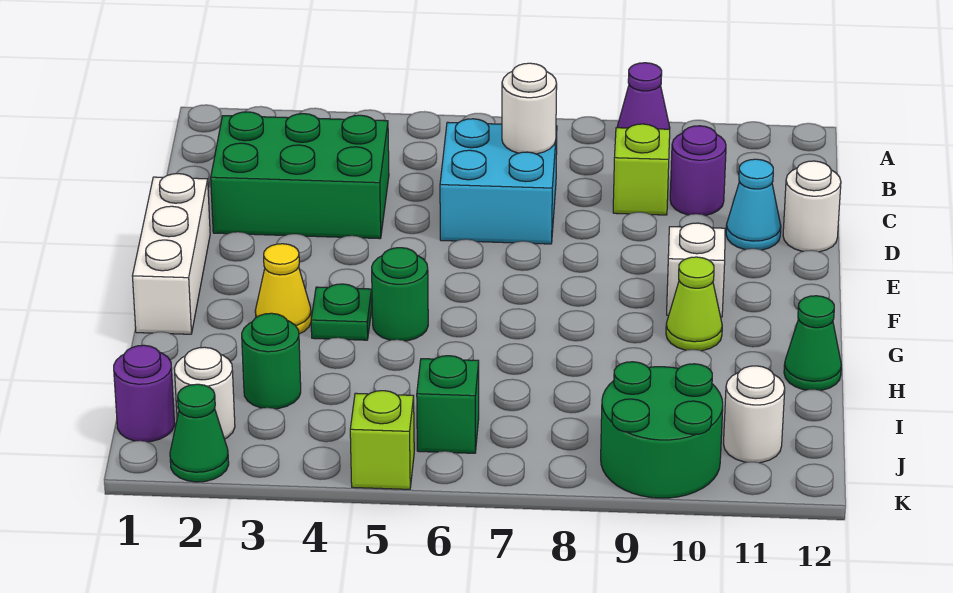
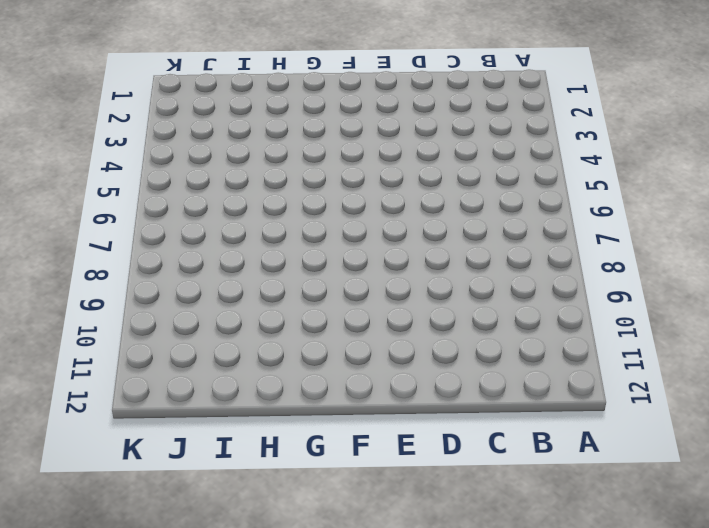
none -> purple cone A9 level 1
none -> green brick C2:D4 level 1
none -> cyan brick C6:D7 level 1

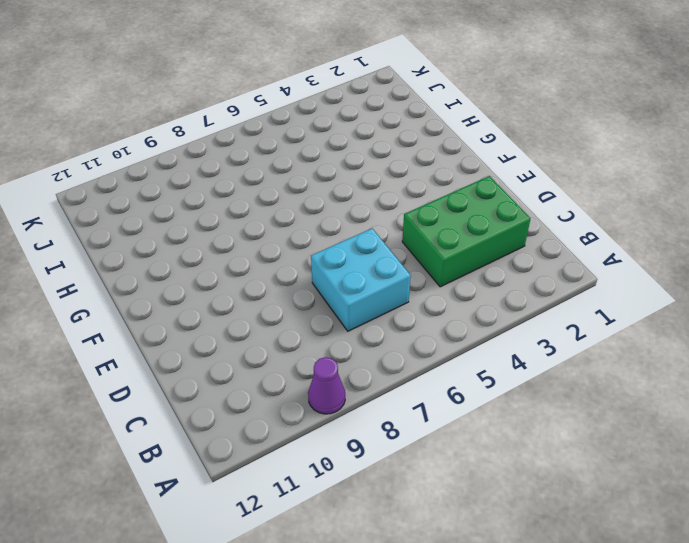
none -> lime brick C9 level 1
none -> purple round brick C10 level 1
none -> cyan cone D11 level 1

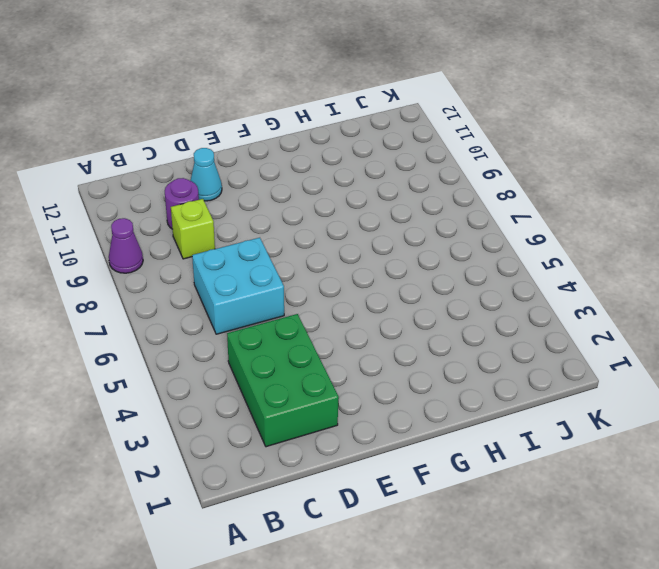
none -> white round brick D12 level 1
none -> white brick E1:G1 level 1
none -> white brick F10 level 1

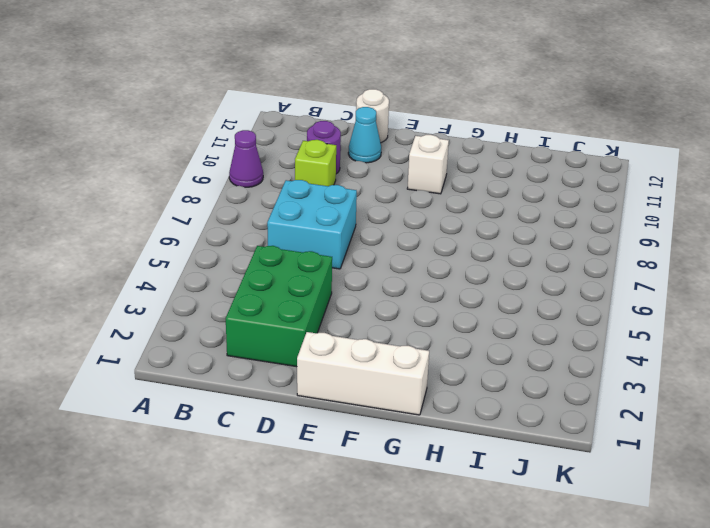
none -> yellow cone G3 level 1
none -> green plate G4 level 1
none -> green round brick G5 level 1

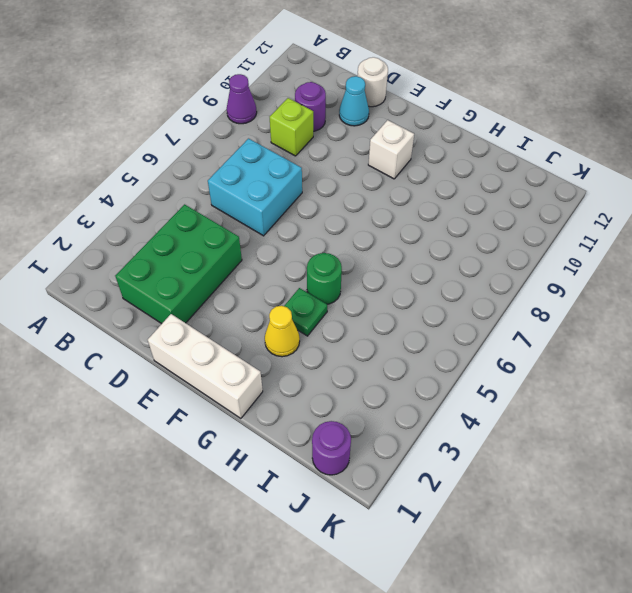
none -> lime cone G10 level 1
none -> green cone H12 level 1
none -> green round brick I3 level 1

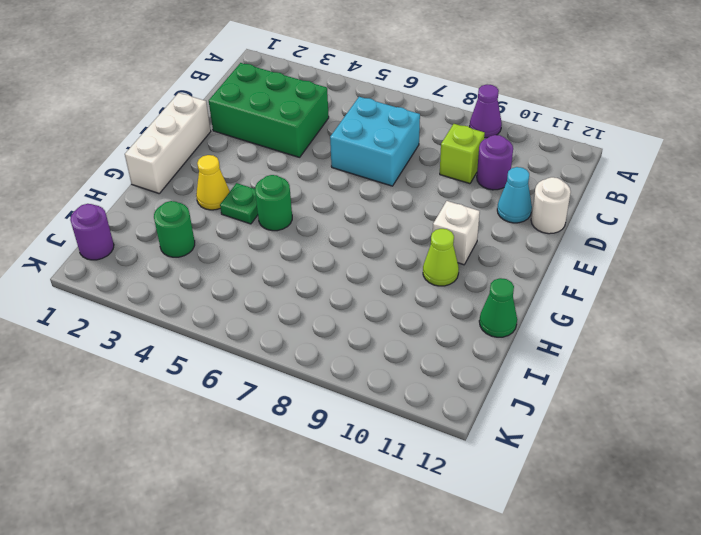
none -> white round brick J2 level 1
none -> green brick J6 level 1
none -> green round brick J9:K10 level 1

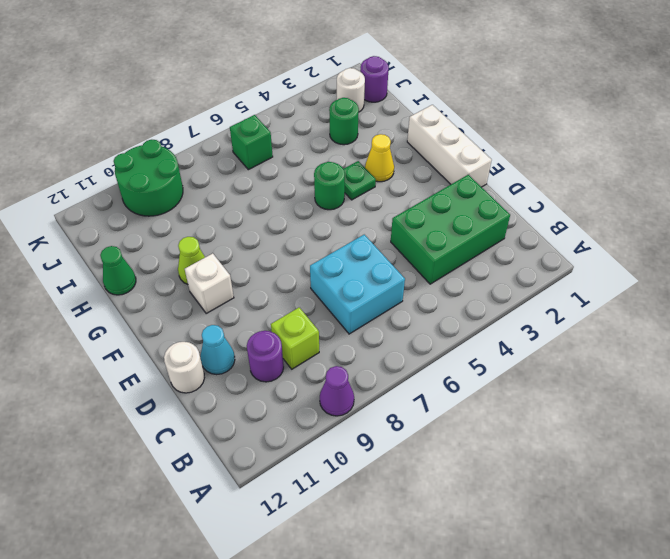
none -> white round brick J11 level 1
none -> green cone K2 level 1
none -> lime brick K5 level 1

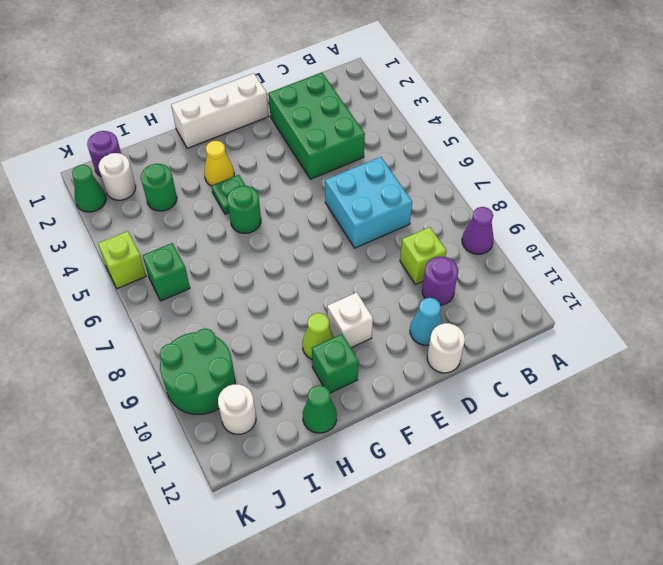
green brick G11 level 1 -> none
none -> white round brick C7 level 2

